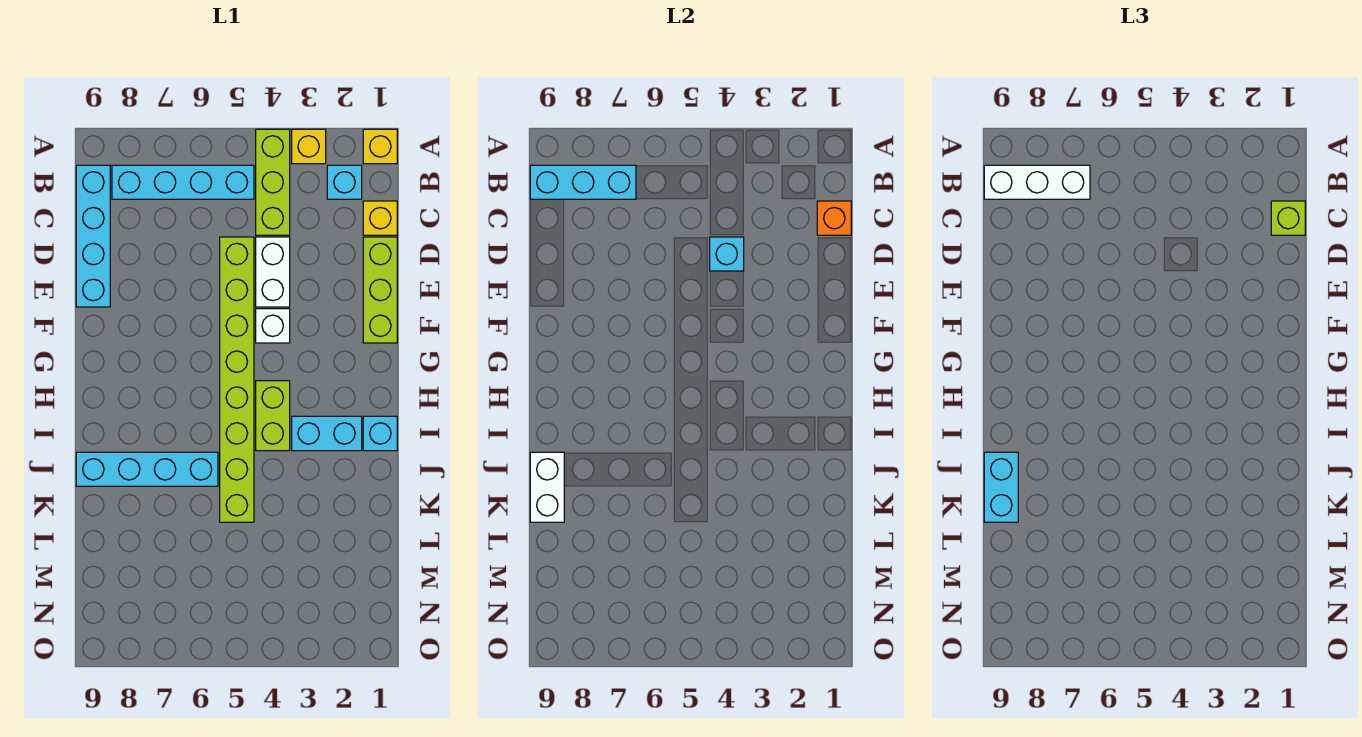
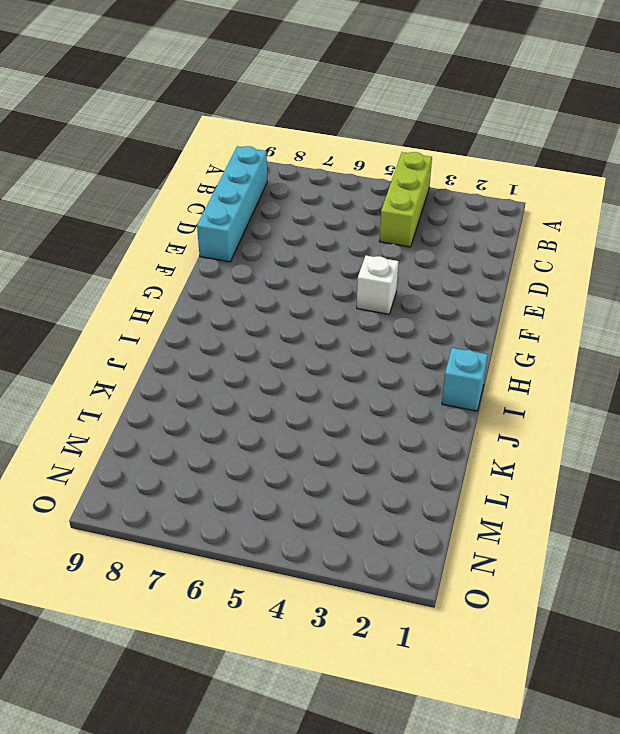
none -> yellow brick A1 level 1
none -> yellow brick A3 level 1
none -> cyan brick B2 level 1

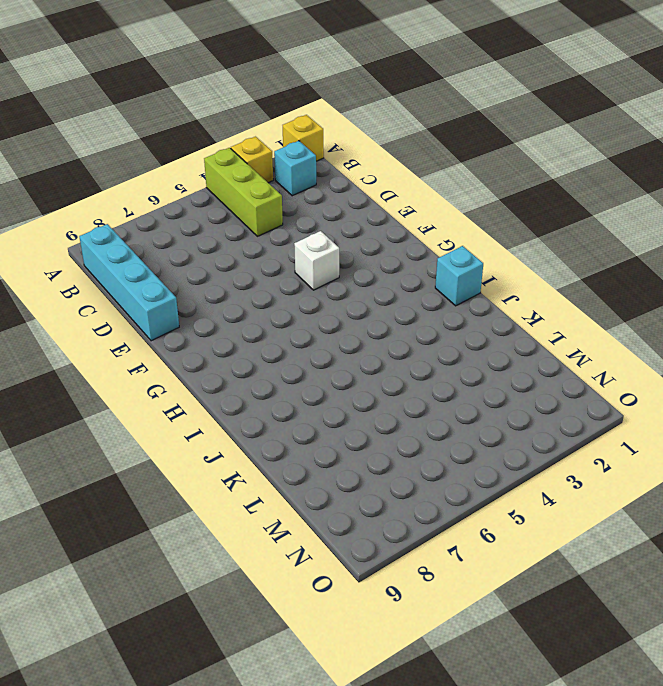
none -> cyan brick B5:B8 level 1
none -> yellow brick C1 level 1
none -> lime brick D1:F1 level 1

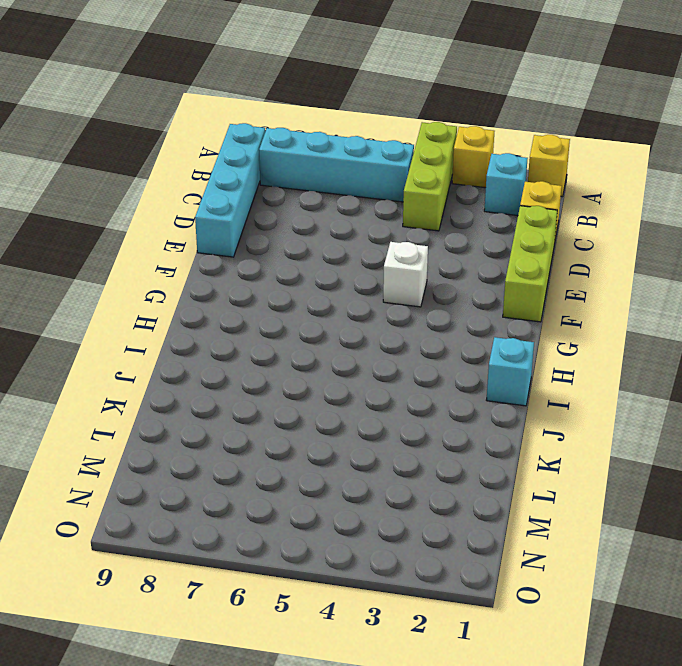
none -> white brick D4:E4 level 1
none -> lime brick D5:K5 level 1
none -> lime brick H4:I4 level 1

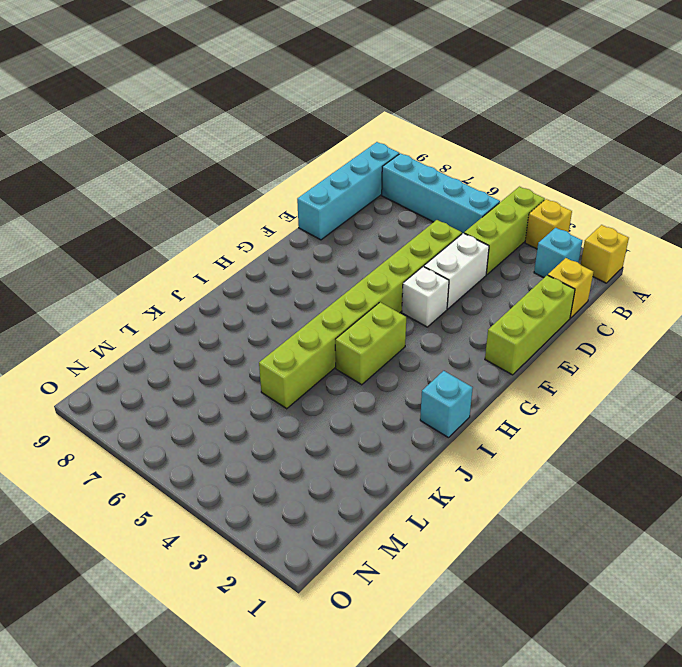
none -> cyan brick I2:I3 level 1
none -> cyan brick J6:J9 level 1
none -> cyan brick B7:B9 level 2

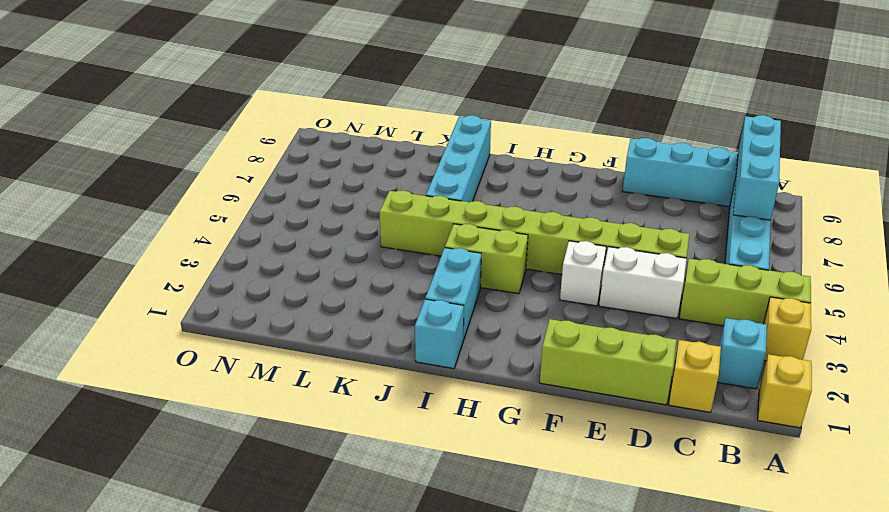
none -> orange brick C1 level 2
none -> cyan brick D4 level 2
none -> white brick J9:K9 level 2

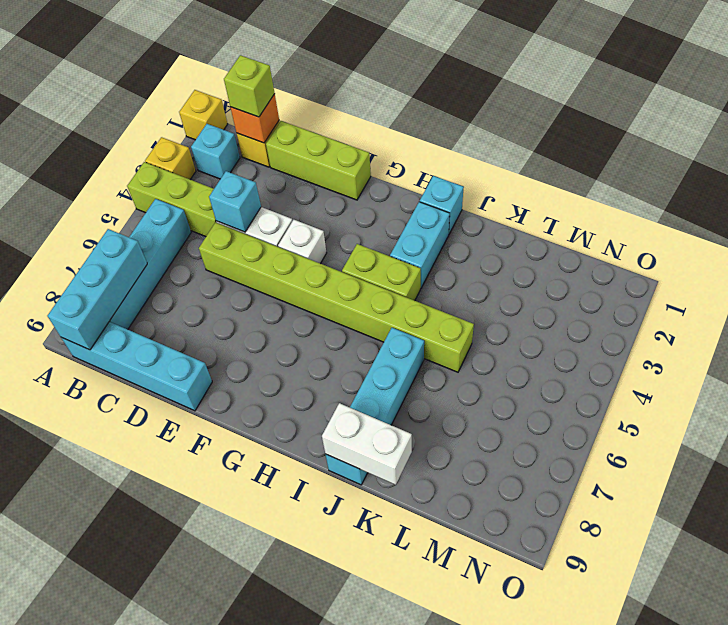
none -> white brick B7:B9 level 3
none -> cyan brick J9:K9 level 3

